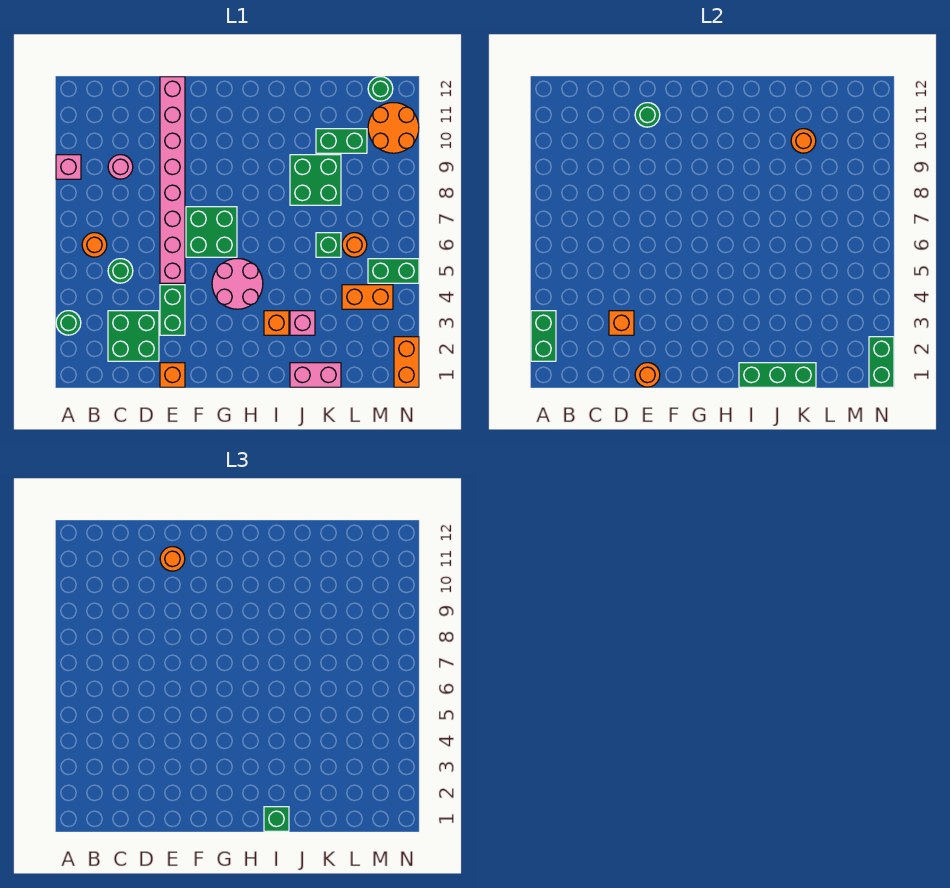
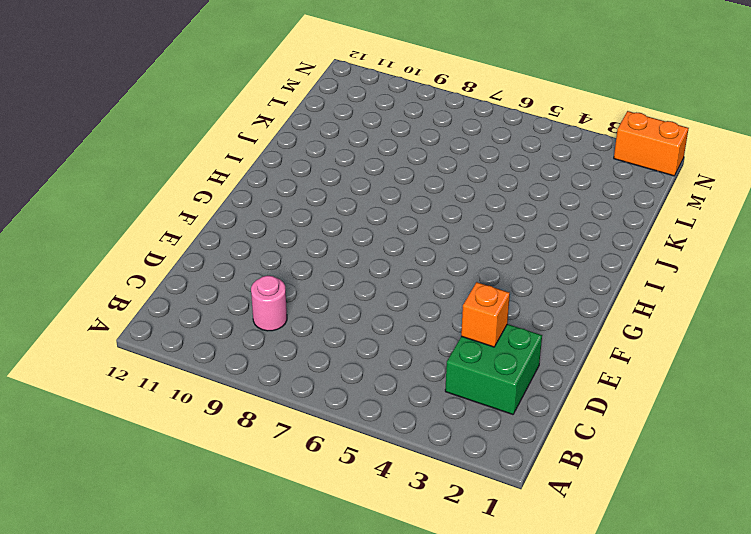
none -> green round brick A3 level 1
none -> pink brick A9 level 1
none -> orange round brick B6 level 1
none -> green round brick C5 level 1

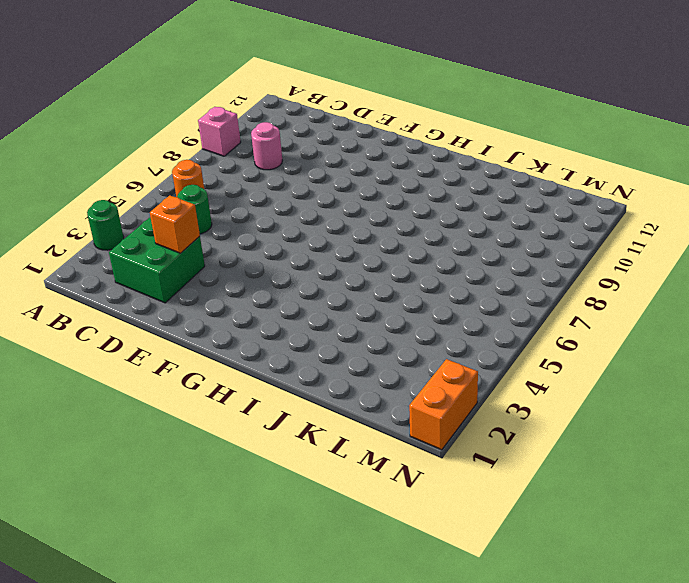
none -> orange brick E1 level 1
none -> green brick E3:E4 level 1
none -> pink brick E5:E12 level 1
none -> green brick F6:G7 level 1

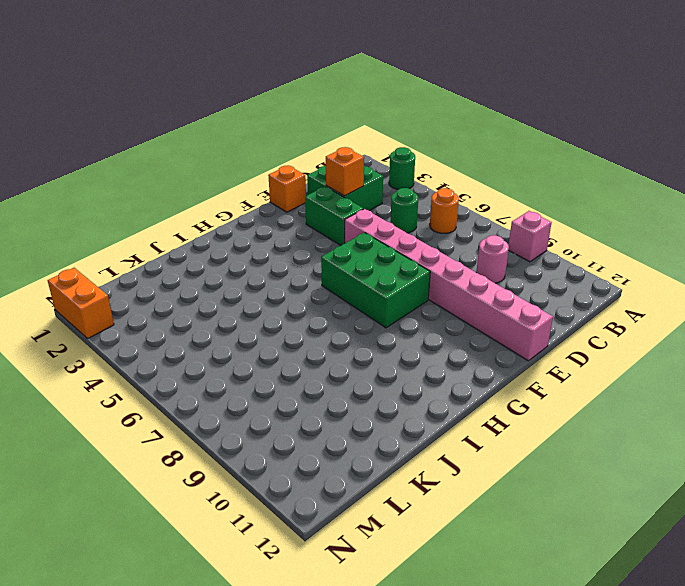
green brick F6:G8 level 1 -> green brick F6:G7 level 1
none -> pink round brick G4:H5 level 1
none -> orange brick I3 level 1
none -> pink brick J1:K1 level 1
none -> pink brick J3 level 1

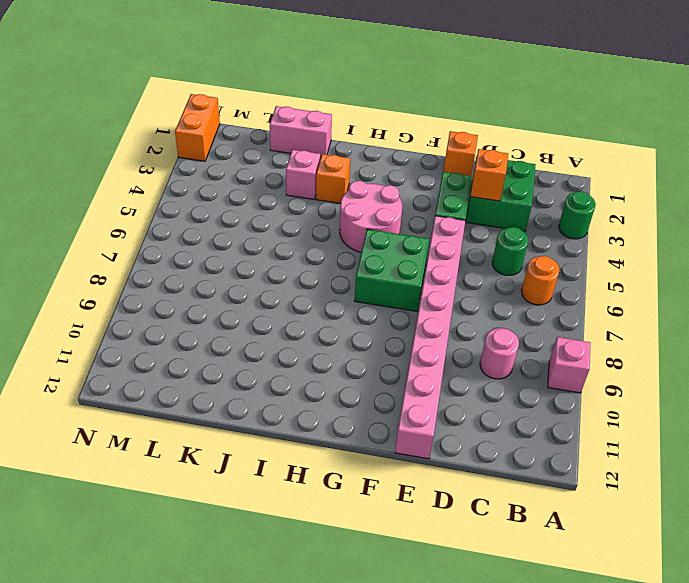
none -> green brick J8:K9 level 1
none -> green brick K6 level 1
none -> green brick K10:L10 level 1
none -> orange brick L4:M4 level 1

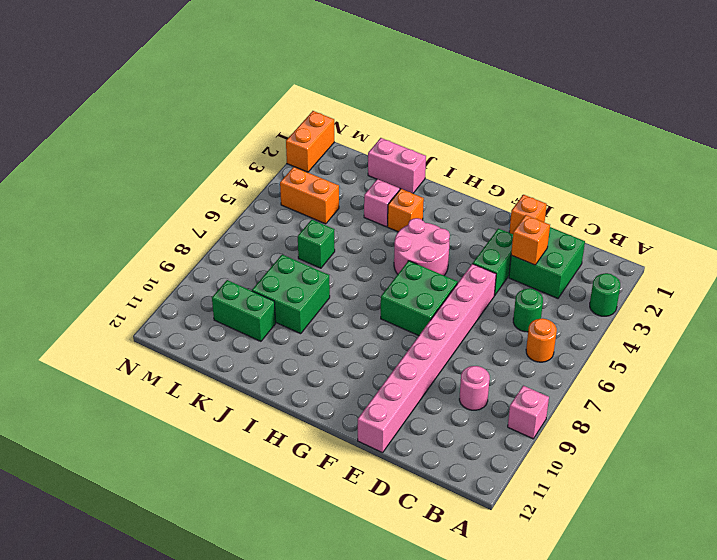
none -> orange round brick L6 level 1
none -> green brick M5:N5 level 1
none -> orange round brick M10:N11 level 1
none -> green round brick M12 level 1

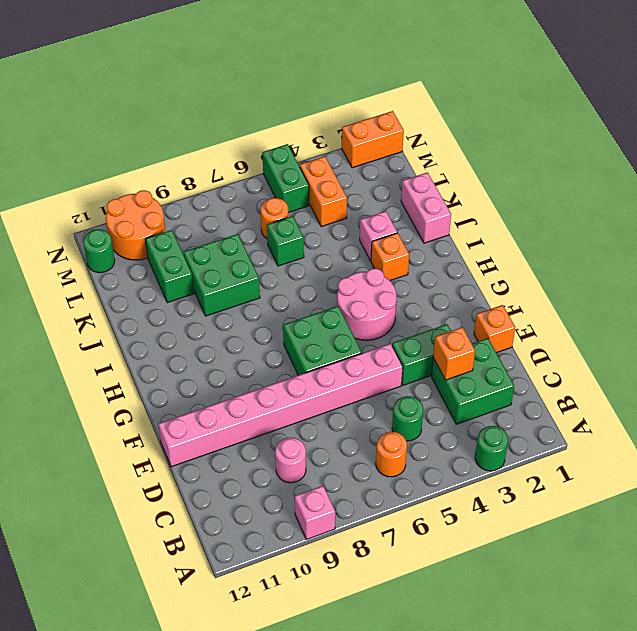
none -> green brick A2:A3 level 2
none -> orange round brick E1 level 2
none -> green round brick E11 level 2
none -> green brick I1:K1 level 2

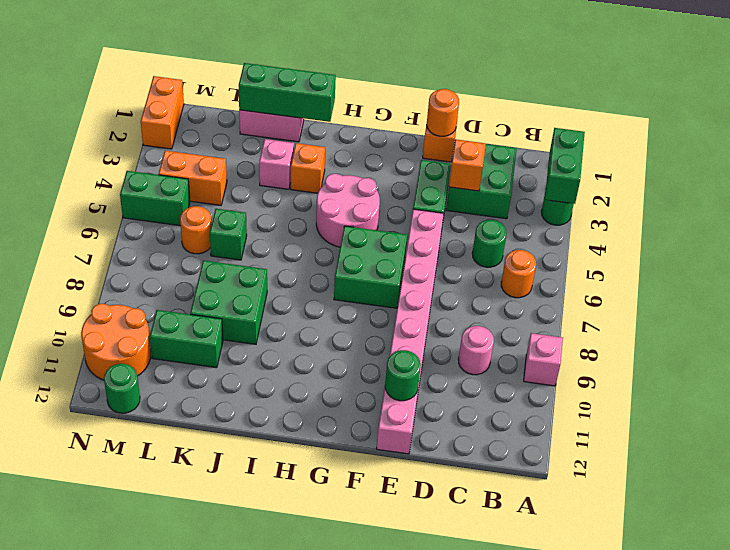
none -> orange round brick K10 level 2
none -> green brick N1:N2 level 2
none -> orange round brick E11 level 3
none -> green brick I1 level 3

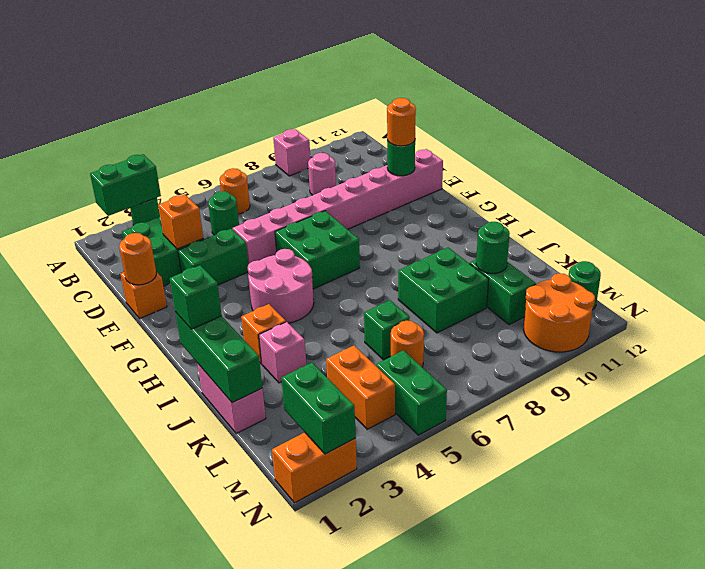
green round brick K10 level 2 -> orange round brick K10 level 2
green brick M2:N2 level 2 -> green brick N1:N2 level 2

